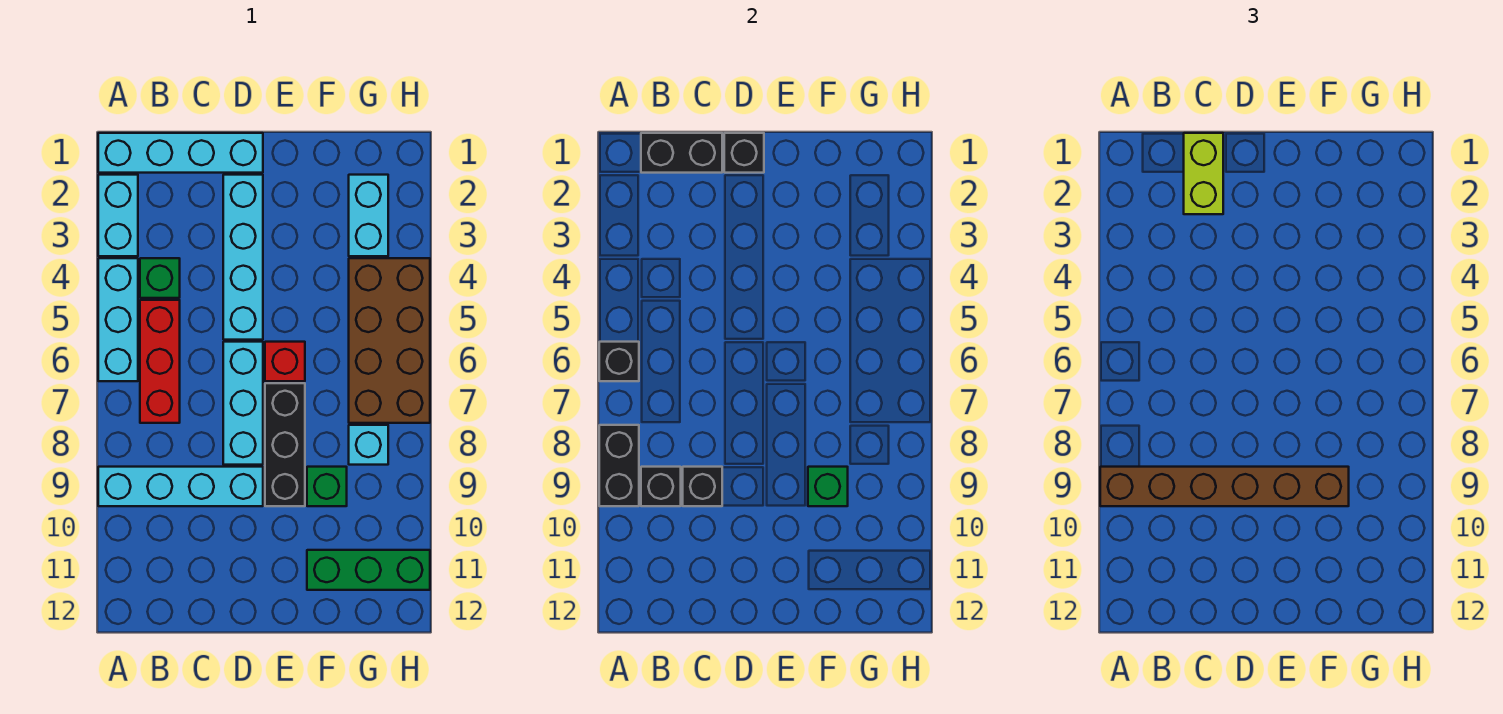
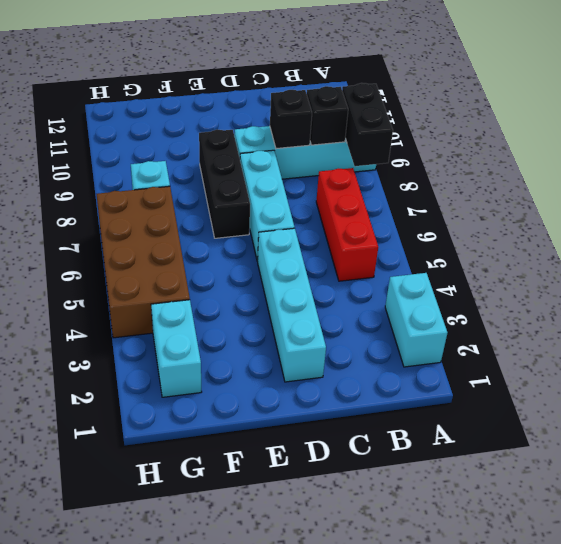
none -> cyan brick A1:D1 level 1
none -> cyan brick A4:A6 level 1
none -> green brick B4 level 1

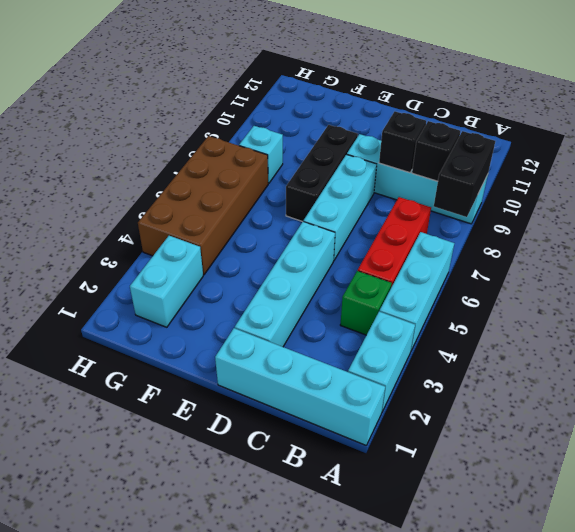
none -> red brick E6 level 1
none -> green brick F9 level 1
none -> green brick F11:H11 level 1

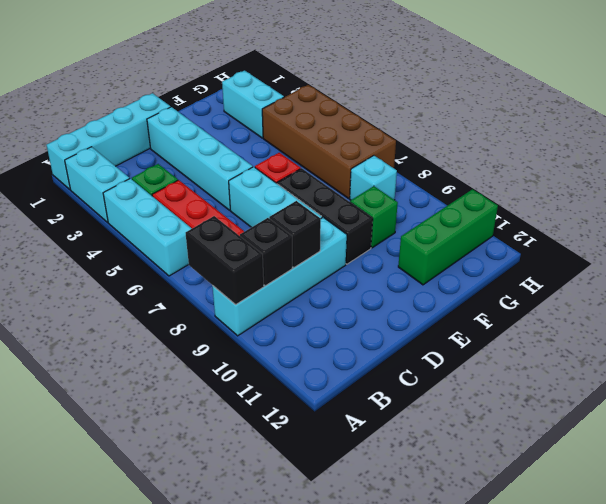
none -> black brick A6 level 2
none -> black brick B1:C1 level 2
none -> black brick D1 level 2

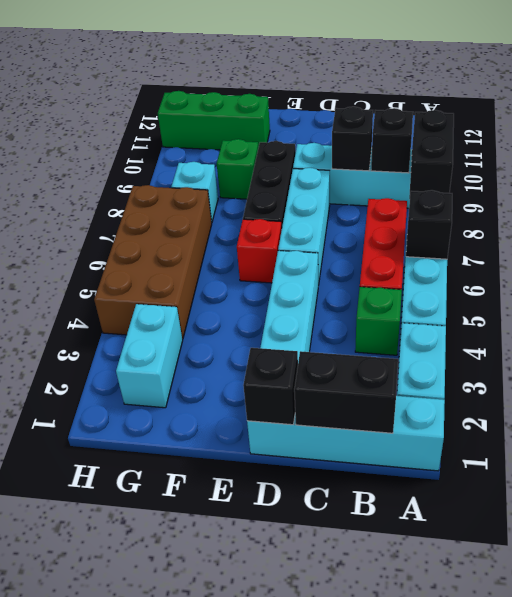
none -> green brick F9 level 2
none -> brown brick A9:F9 level 3
none -> lime brick C1:C2 level 3

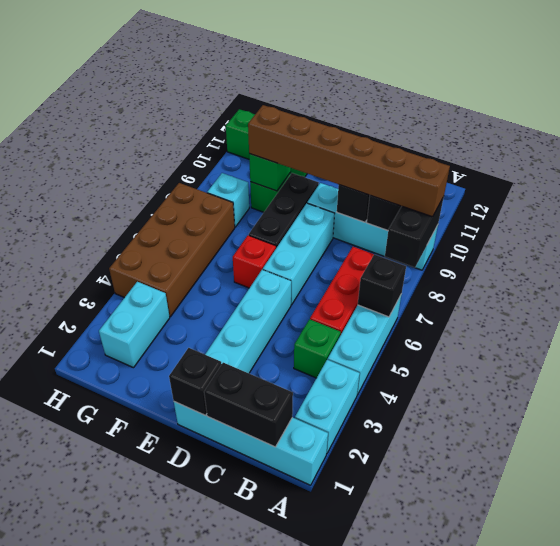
none -> lime brick C1:C2 level 3

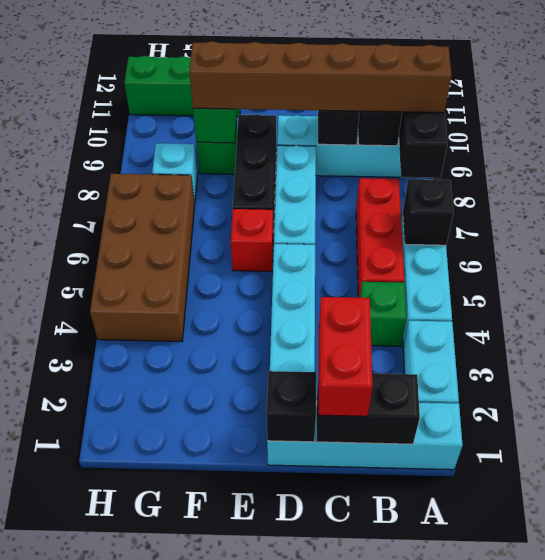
red brick C1:C2 level 3 -> lime brick C1:C2 level 3
none -> cyan brick G2:G3 level 1

